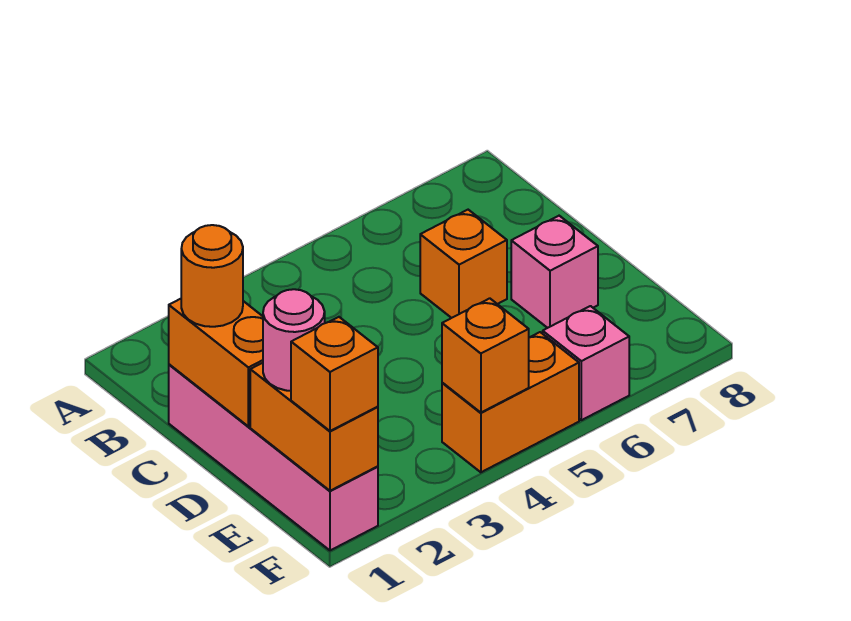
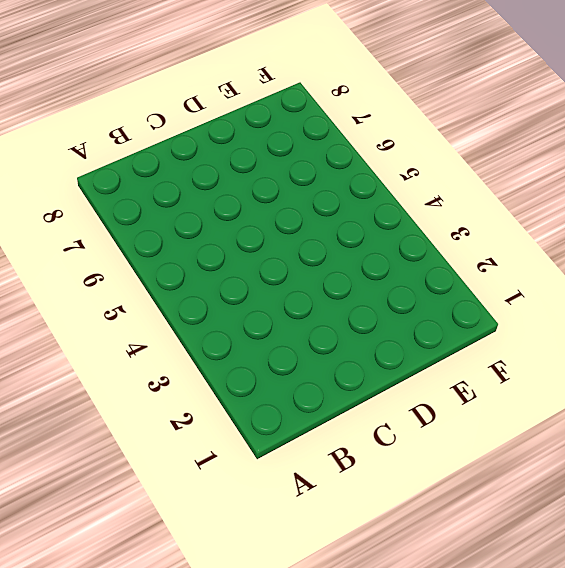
none -> pink brick C1:F1 level 1
none -> orange brick C6 level 1

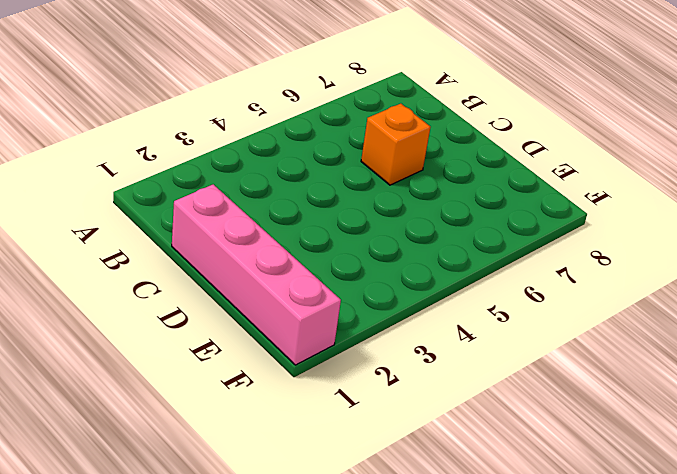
none -> pink brick D7 level 1
none -> orange brick F4:F5 level 1

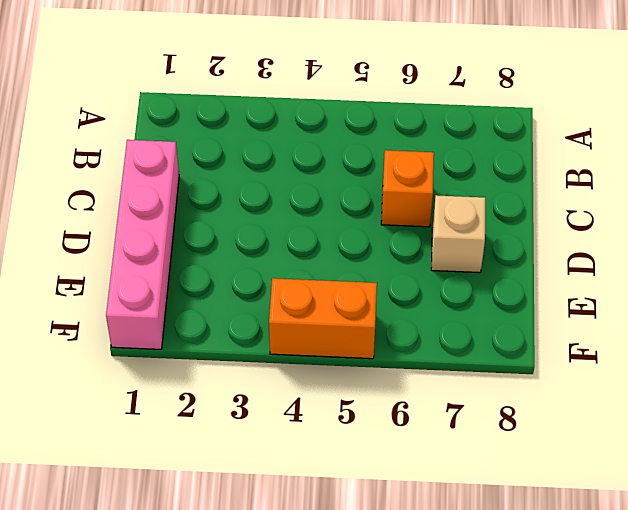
tan brick D7 level 1 -> pink brick D7 level 1
none -> pink brick F6 level 1
none -> orange brick C1:D1 level 2

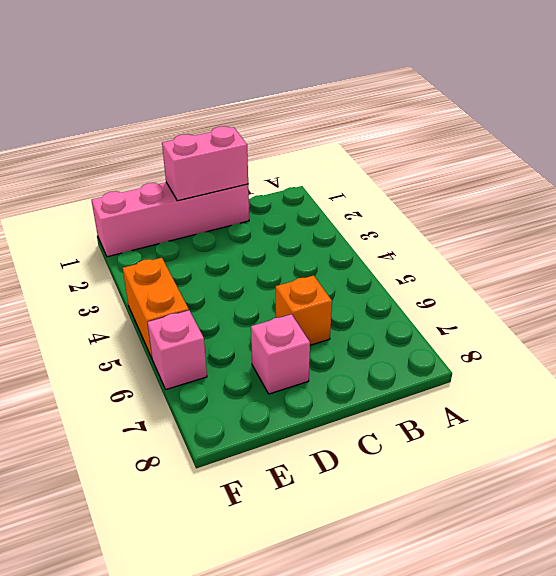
pink brick C1:D1 level 2 -> orange brick C1:D1 level 2
none -> orange brick E1:F1 level 2
none -> orange brick F4 level 2

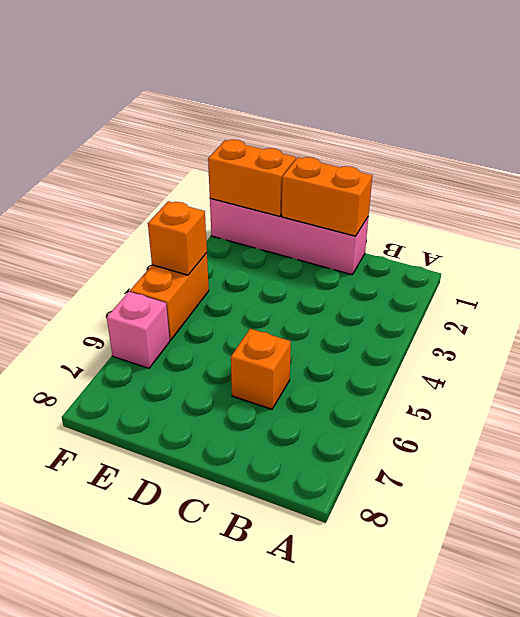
none -> pink brick D7 level 1
none -> orange round brick C1 level 3

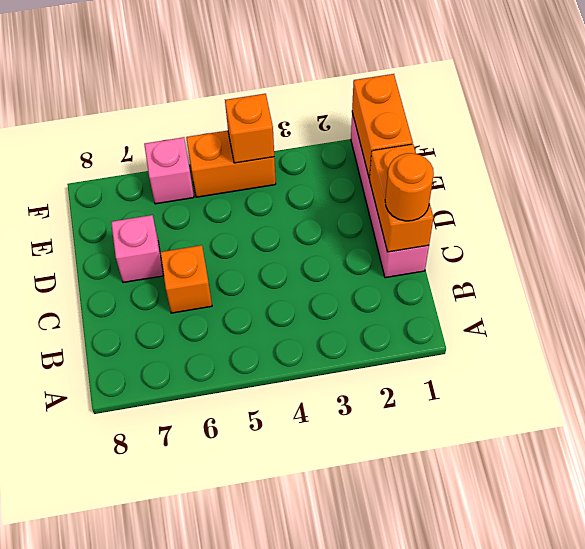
none -> pink round brick E1 level 3
none -> orange brick F1 level 3

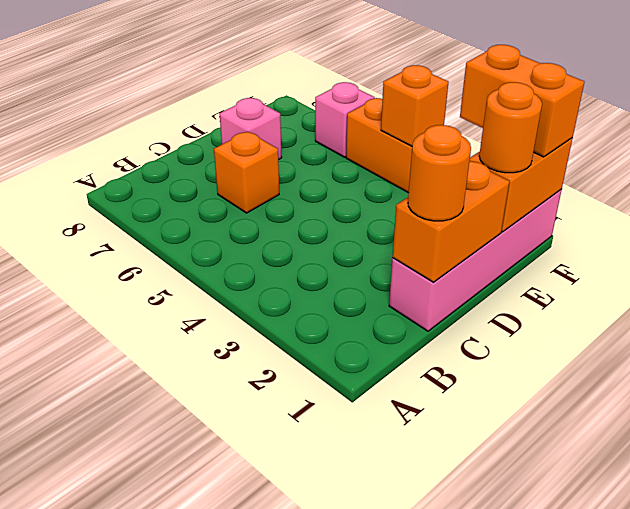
orange round brick E1 level 3 -> pink round brick E1 level 3
orange brick F1:F2 level 3 -> orange brick F1 level 3

